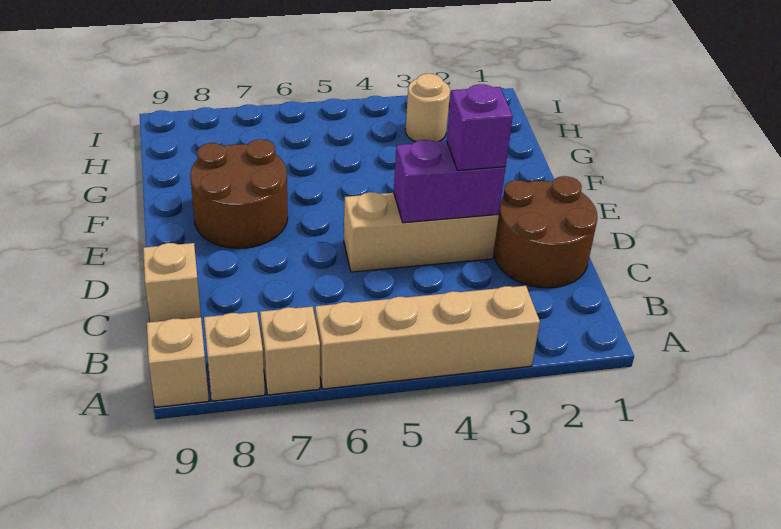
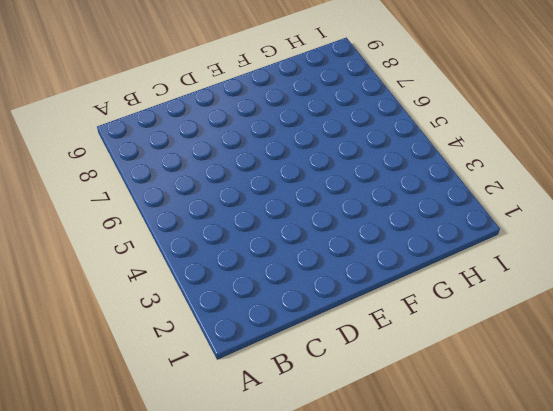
none -> tan brick A3:A6 level 1
none -> tan brick A7 level 1

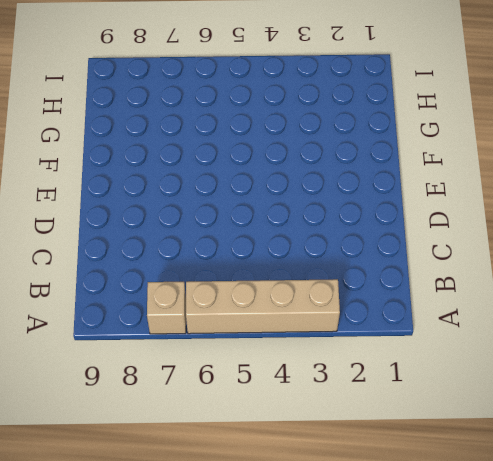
none -> tan brick A8 level 1
none -> tan brick A9 level 1

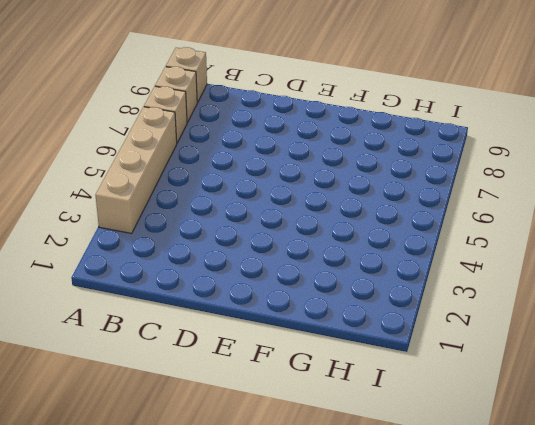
none -> brown round brick C1:D2 level 1
none -> tan brick C9 level 1

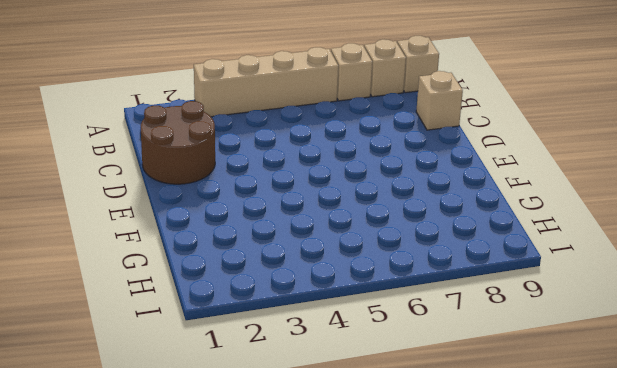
none -> tan brick D3:D5 level 1
none -> brown round brick E7:F8 level 1

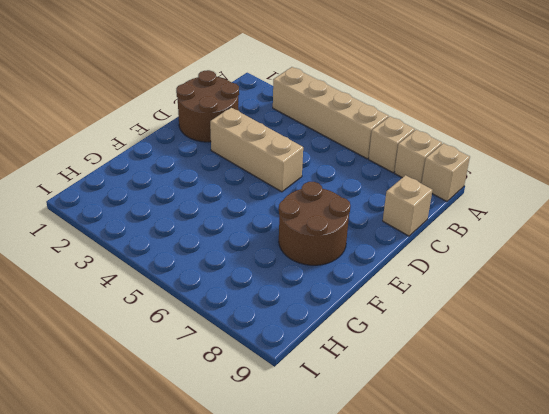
none -> tan round brick H3 level 1
none -> purple brick D3:D4 level 2

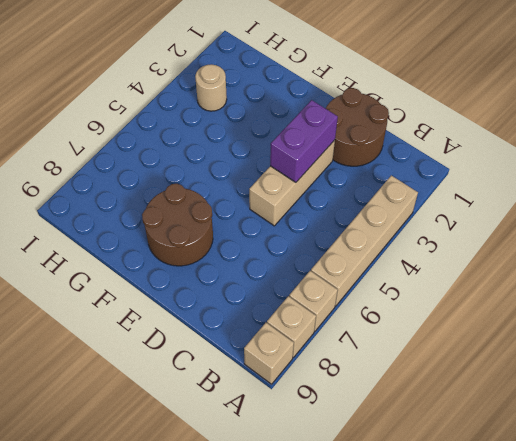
none -> tan brick C9 level 1
none -> purple brick D3 level 3

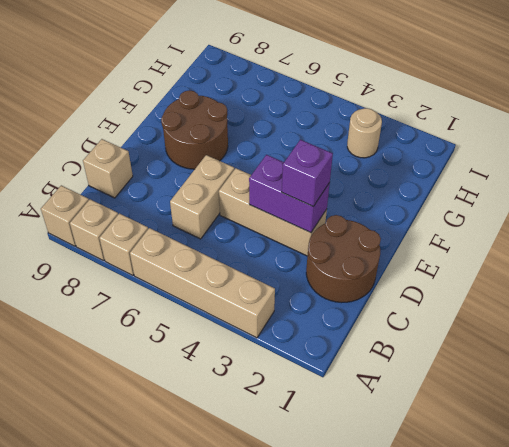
tan brick C6:D6 level 1 -> none

